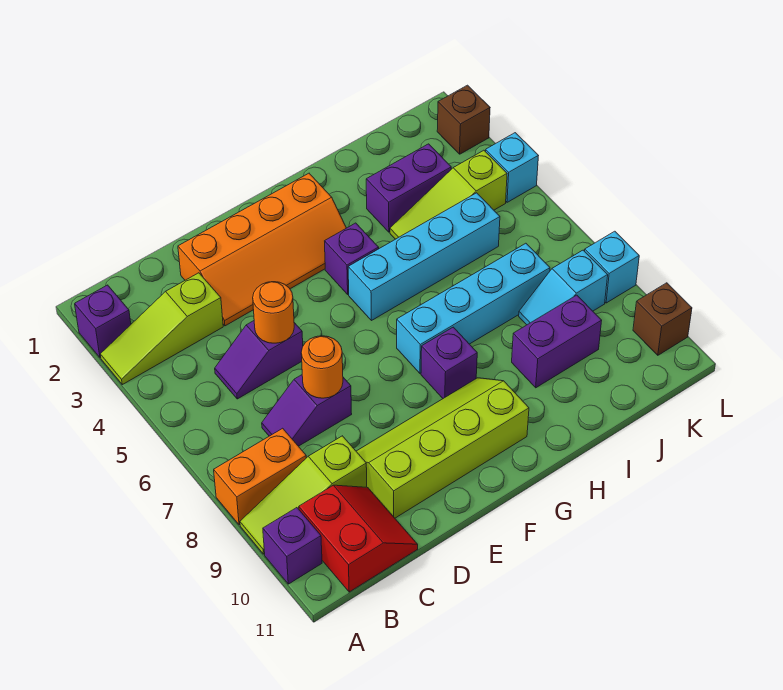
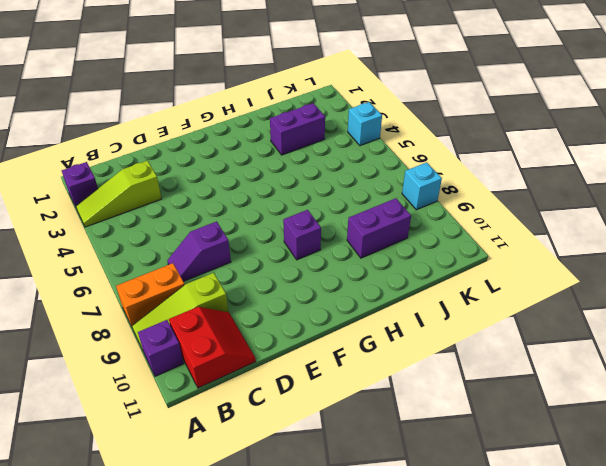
none -> purple slope C5:D5 level 1 top D
none -> orange slope D2:G3 level 1 top 2
none -> lime slope D9:G10 level 1 top 10

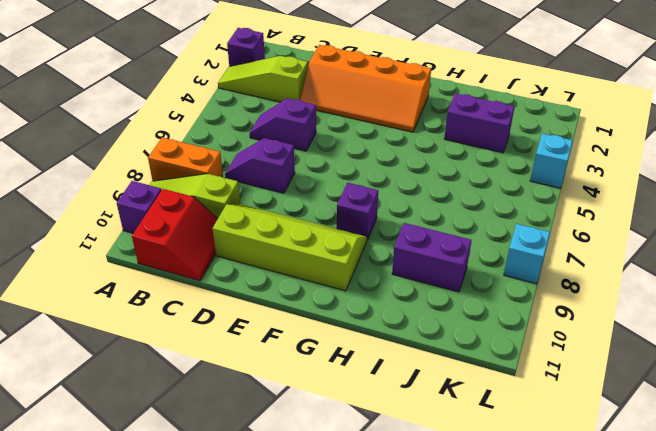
none -> purple brick G4 level 1
none -> cyan brick G5:J5 level 1
none -> cyan brick G7:J7 level 1

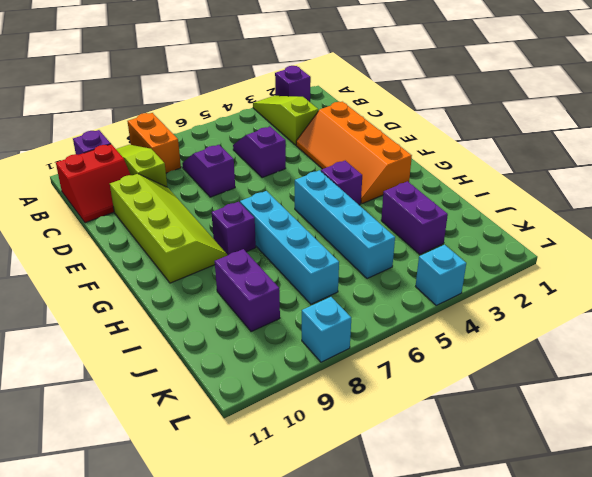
none -> lime slope I4:K4 level 1 top K
none -> cyan slope J8:K8 level 1 top K
none -> brown brick L2 level 1

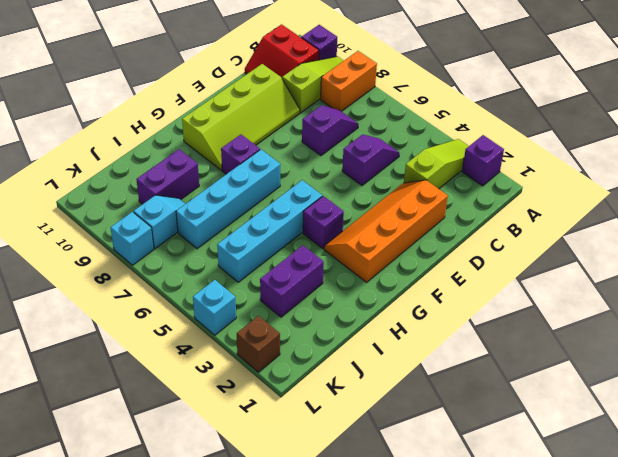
none -> lime slope I4:K4 level 1 top K
none -> brown brick L10 level 1
none -> orange round brick D5 level 2

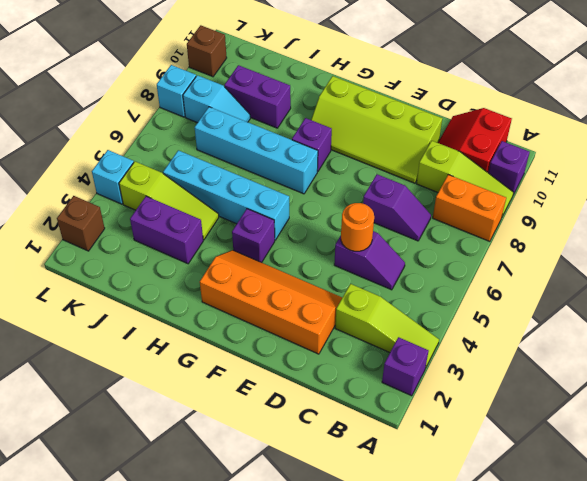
none -> orange round brick D7 level 2

